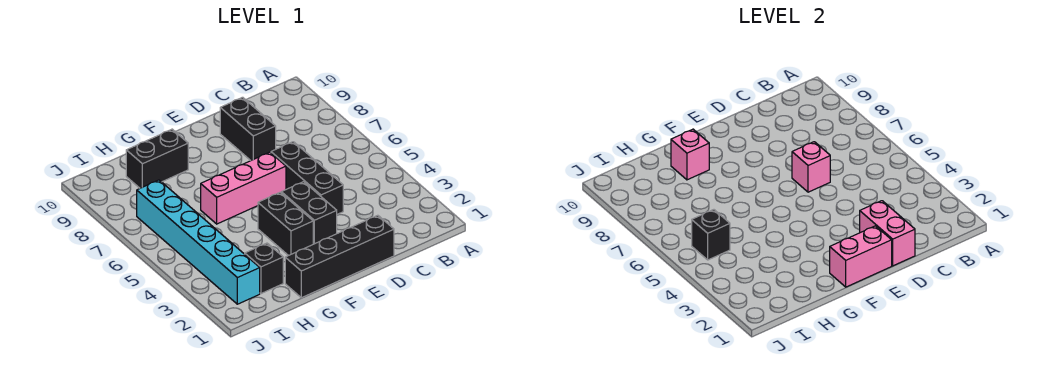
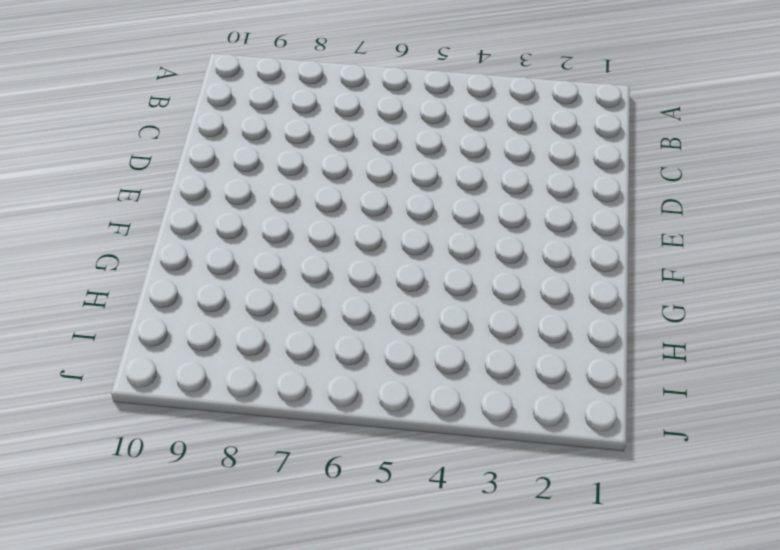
none -> black brick D1:G1 level 1
none -> black brick D4:D6 level 1
none -> black brick D8:D9 level 1

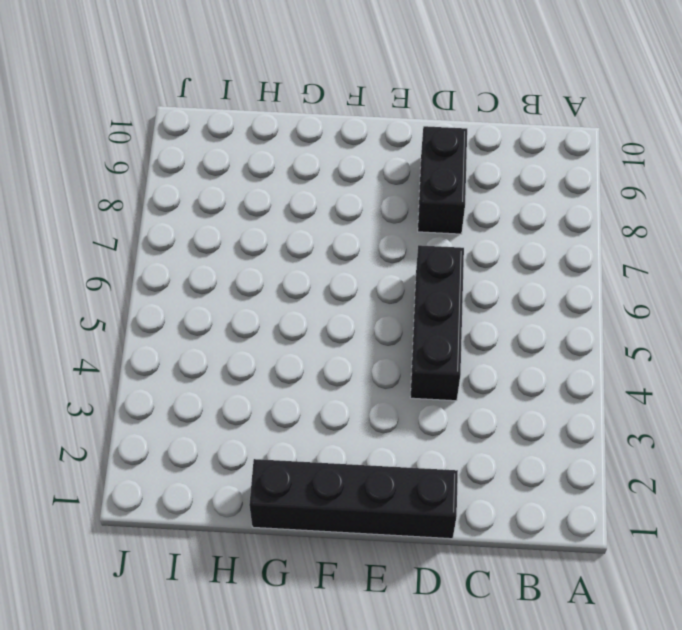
none -> black brick E3:E4 level 1
none -> pink brick E6:G6 level 1
none -> black brick F3:F4 level 1

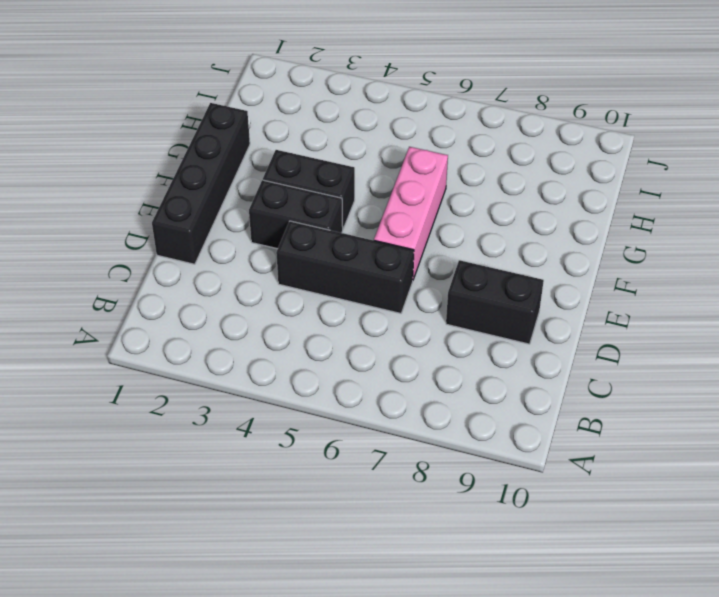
none -> black brick G9:H9 level 1
none -> black brick H2 level 1
none -> cyan brick I2:I7 level 1

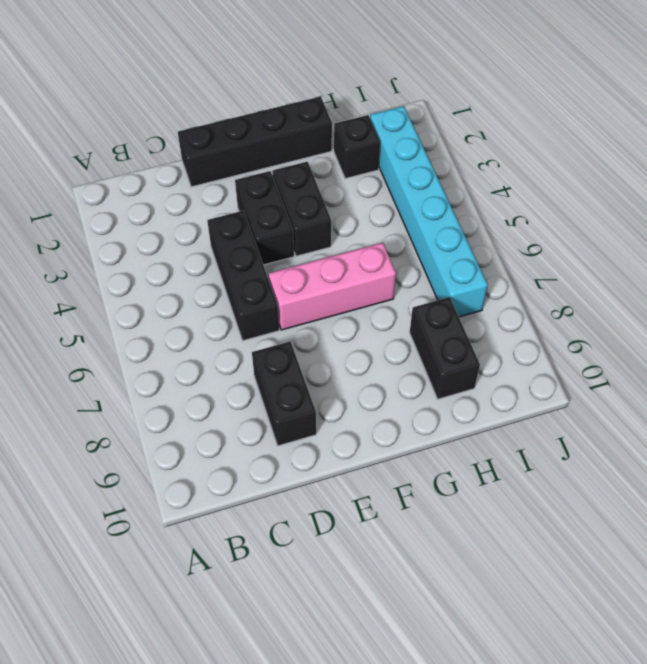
black brick H8:H9 level 1 -> black brick G9:H9 level 1
none -> pink brick D1:D2 level 2
none -> pink brick D6 level 2
none -> pink brick E1:F1 level 2

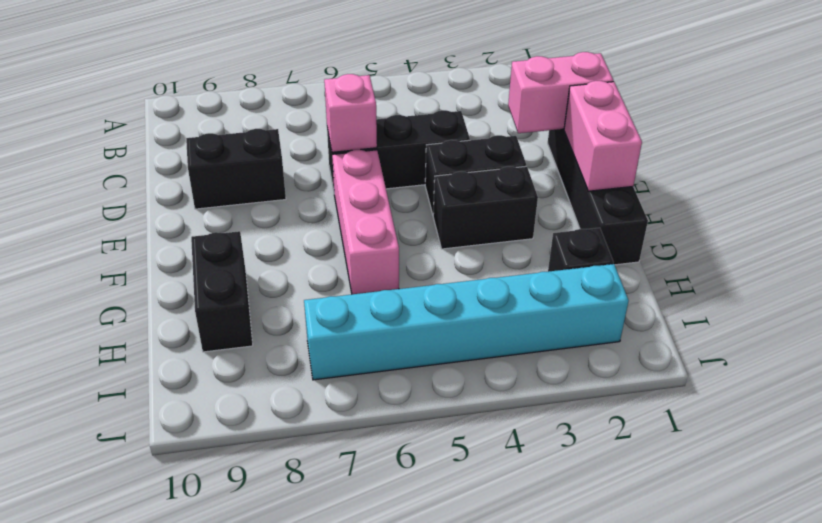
none -> pink brick G9 level 2
none -> black brick I5 level 2

